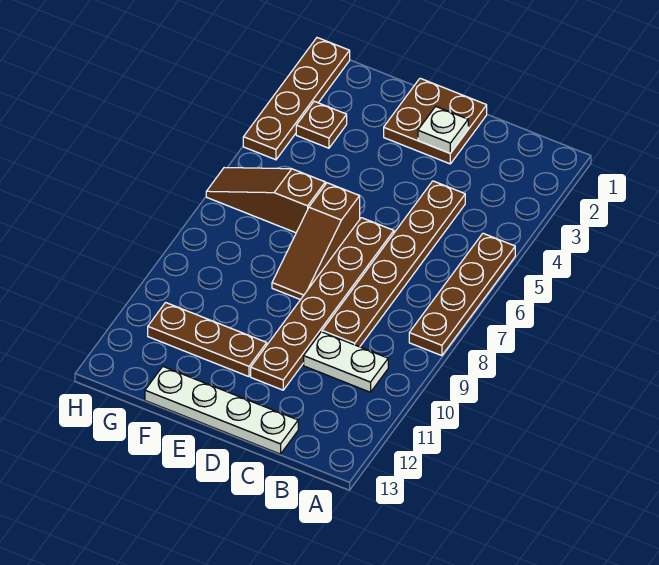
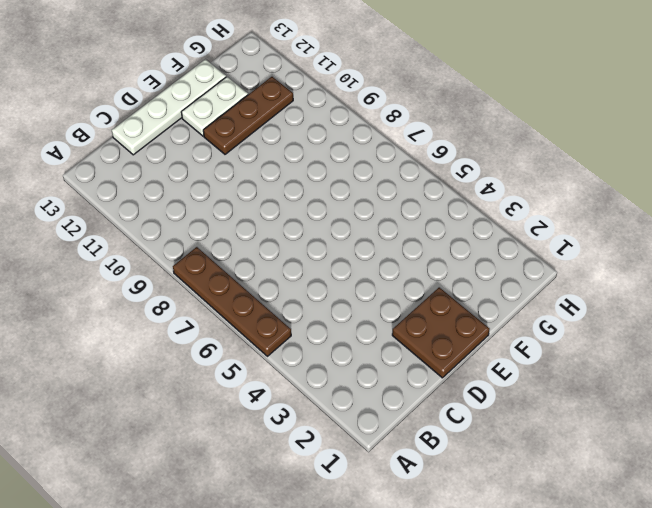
white plate E12:F12 level 1 -> white plate B10:C10 level 1
none -> brown plate C4:C9 level 1
none -> brown plate D6:D11 level 1
none -> brown slope E6:E8 level 1 top 6

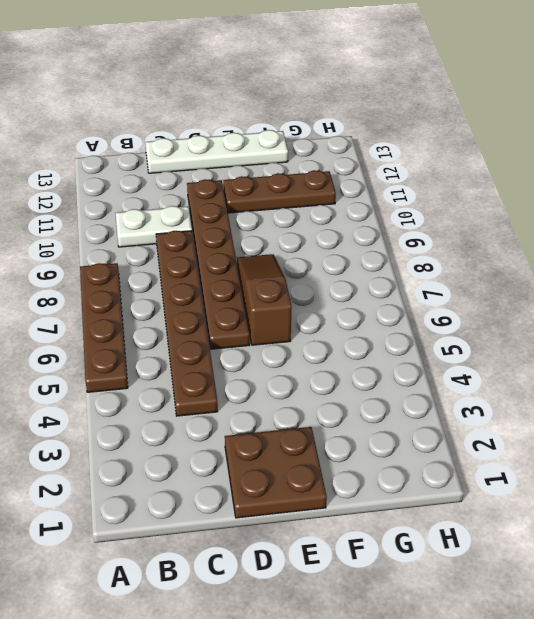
none -> brown slope F6:H6 level 1 top F
none -> brown plate G3 level 1
none -> brown plate H1:H4 level 1

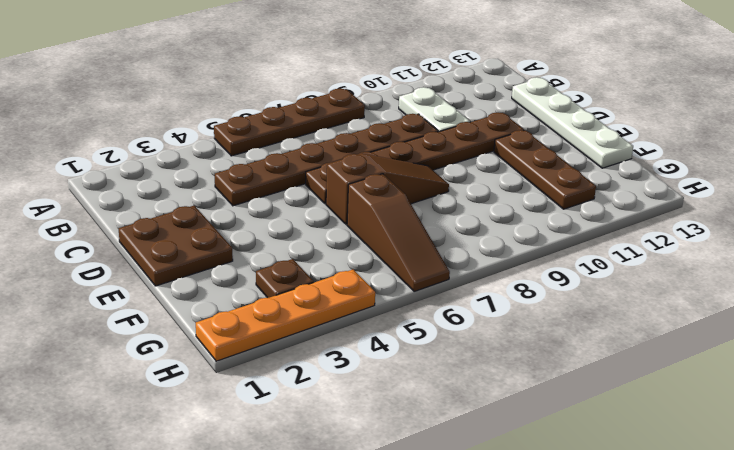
orange plate H1:H4 level 1 -> brown plate H1:H4 level 1
none -> white plate D2 level 2

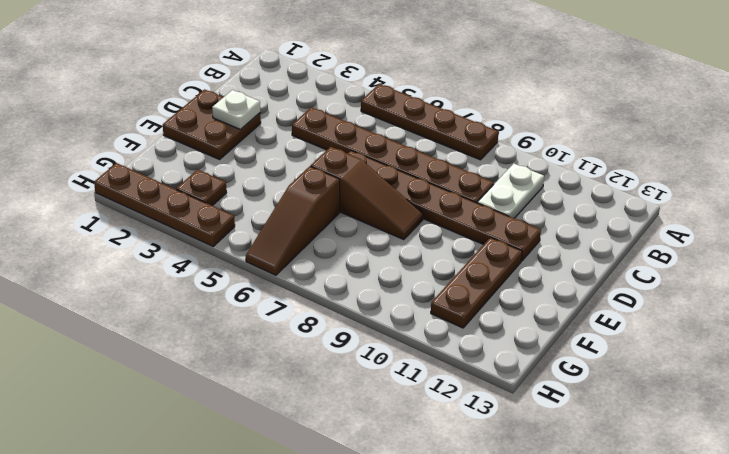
none -> white plate C13:F13 level 1

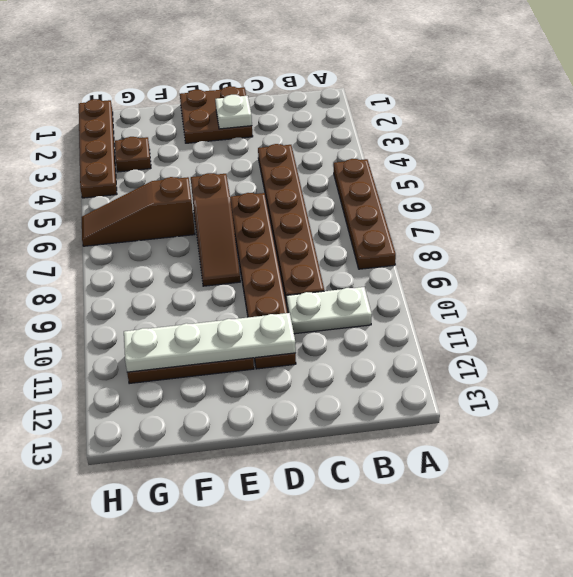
white plate D11:G11 level 2 -> white plate C13:F13 level 1

